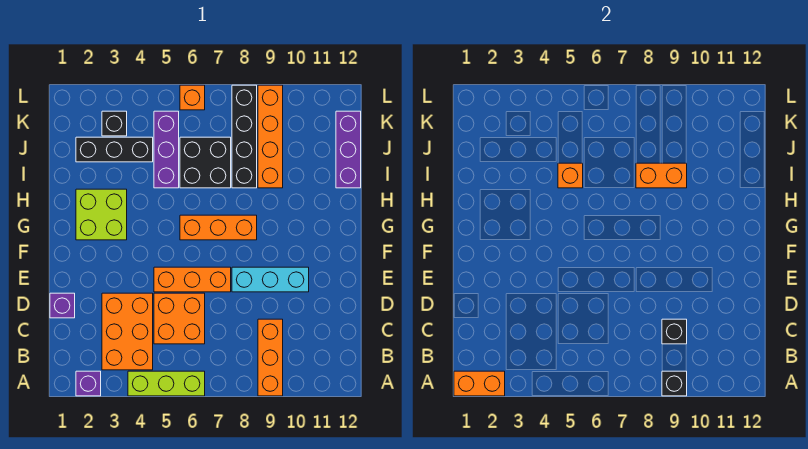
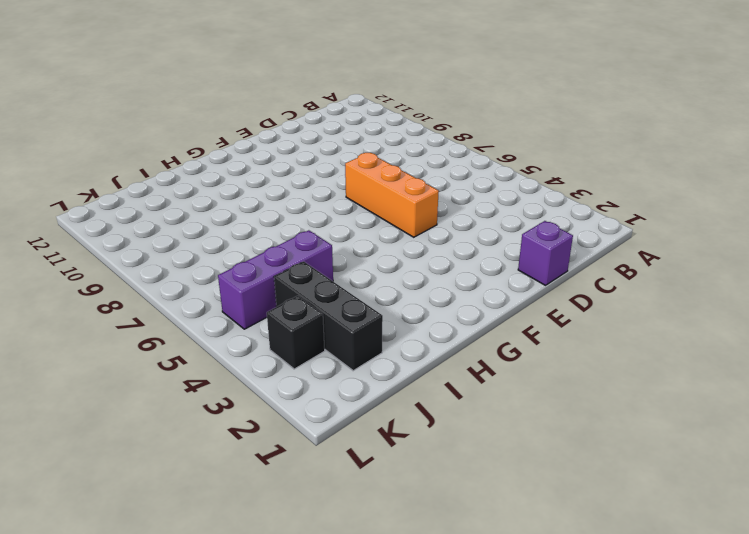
none -> purple brick A2 level 1
none -> lime brick A4:A6 level 1
none -> orange brick A9:C9 level 1

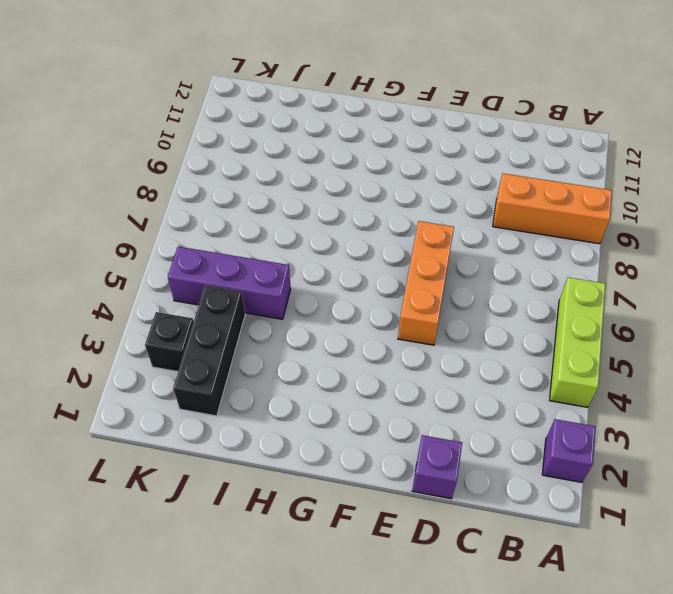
none -> orange brick B3:D4 level 1
none -> orange brick C5:D6 level 1
none -> cyan brick E8:E10 level 1

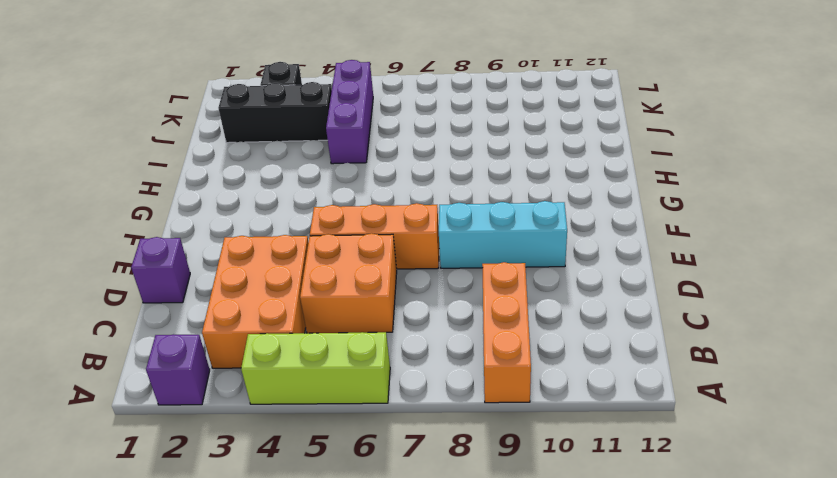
none -> lime brick G2:H3 level 1
none -> orange brick G6:G8 level 1
none -> black brick I6:J7 level 1

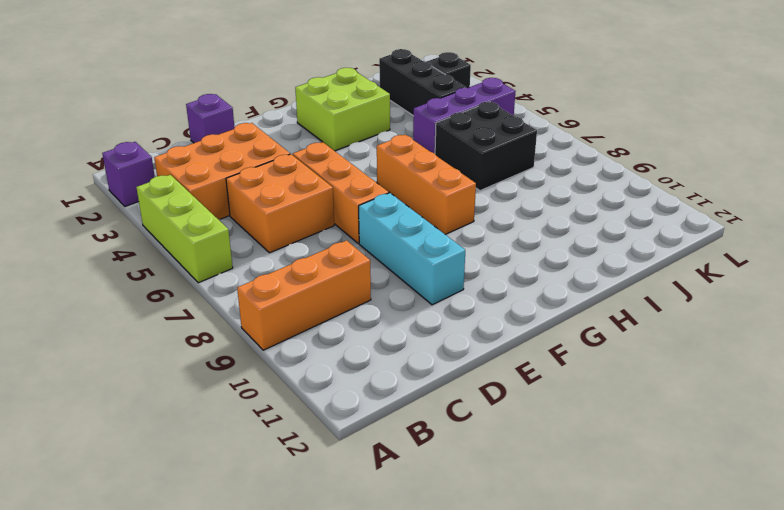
none -> black brick I8:L8 level 1
none -> orange brick I9:L9 level 1
none -> purple brick I12:K12 level 1

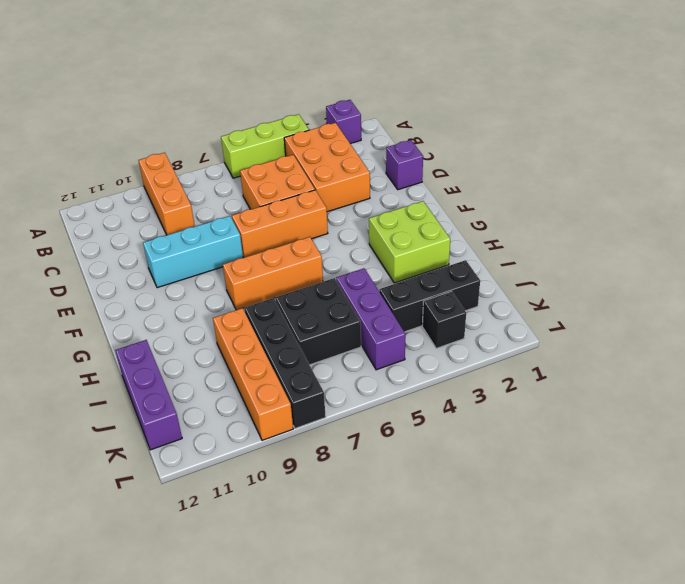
none -> orange brick L6 level 1
none -> orange brick A1:A2 level 2
none -> black brick A9 level 2

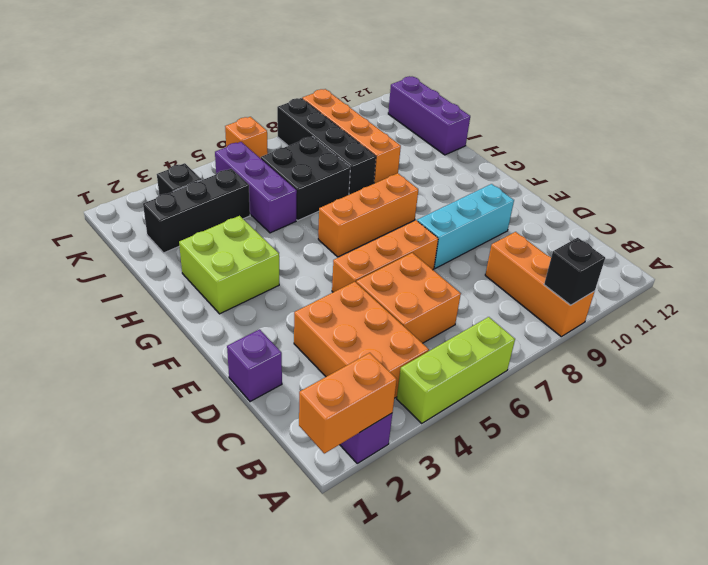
none -> black brick C9 level 2
none -> orange brick I5 level 2
none -> orange brick I8:I9 level 2

